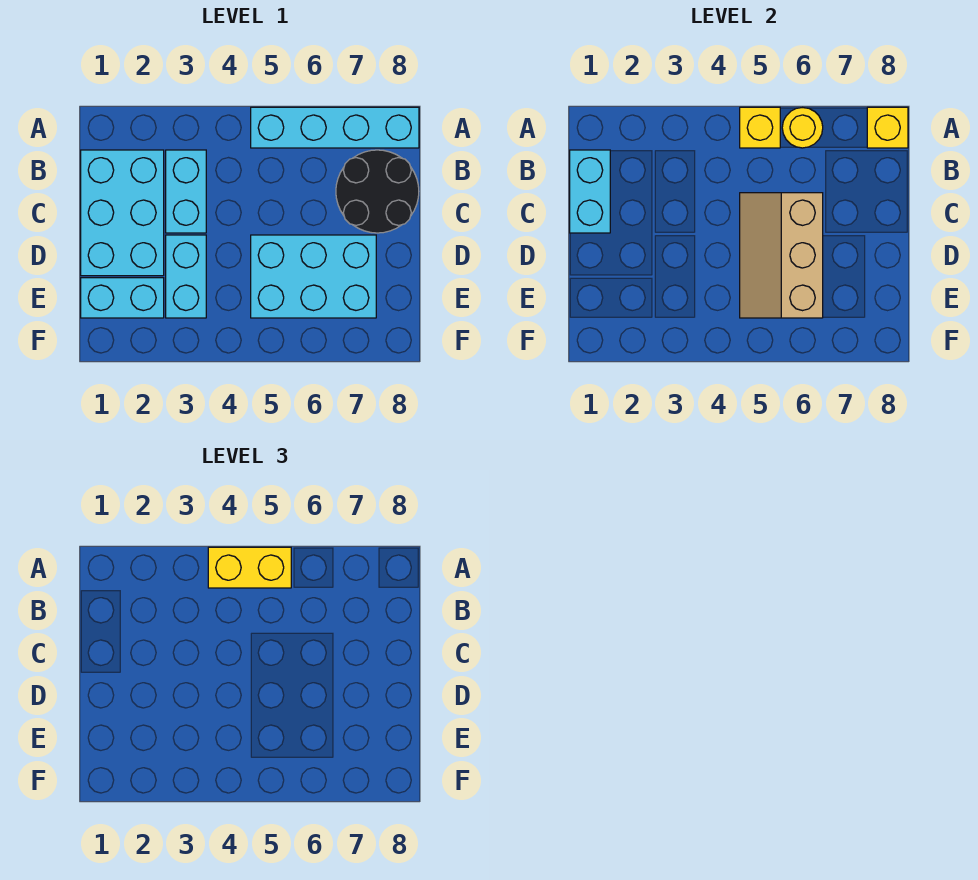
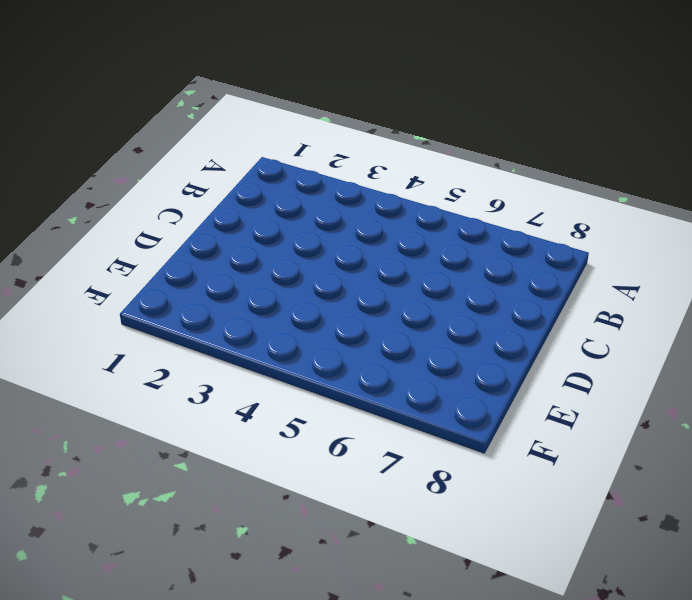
none -> cyan brick A5:A8 level 1
none -> cyan brick B1:D2 level 1
none -> cyan brick B3:C3 level 1

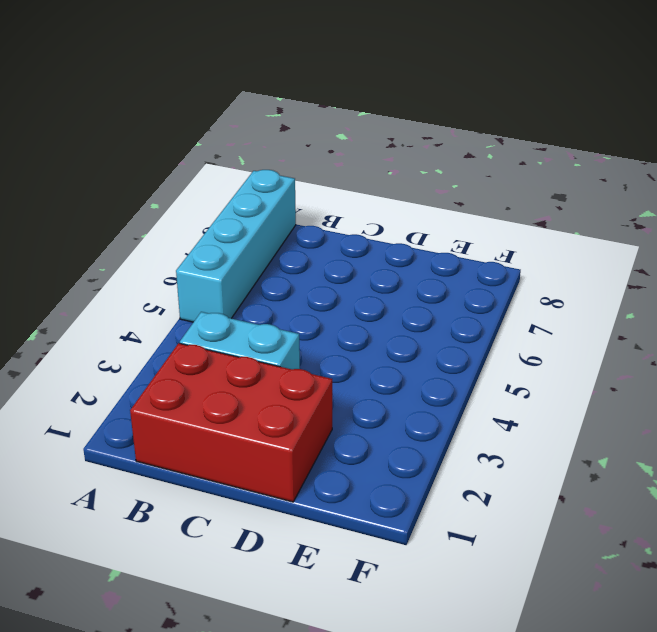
red brick B1:D2 level 1 -> cyan brick B1:D2 level 1
none -> black round brick B7:C8 level 1
none -> cyan brick D3:E3 level 1
none -> cyan brick D5:E7 level 1

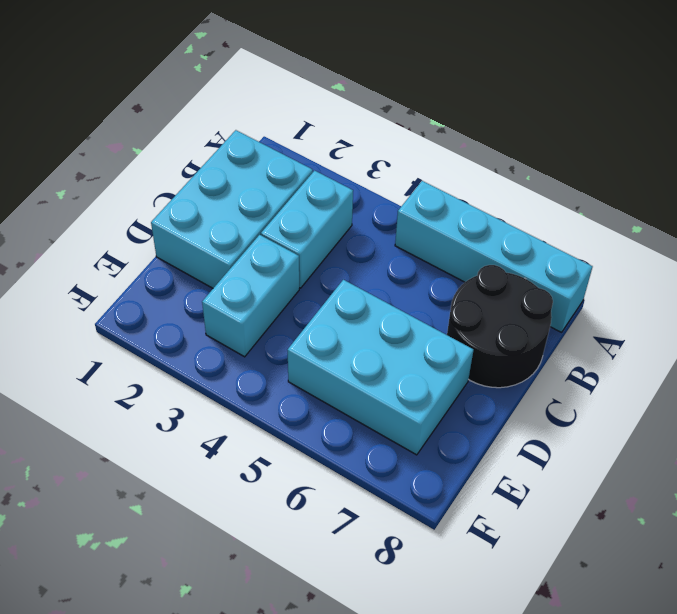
none -> cyan brick E1:E2 level 1
none -> yellow brick A5 level 2
none -> yellow round brick A6 level 2

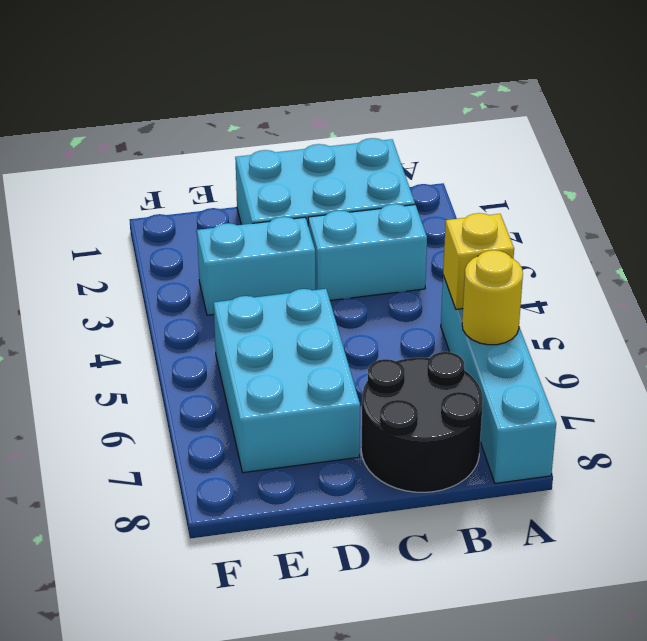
none -> cyan brick E1:E2 level 1
none -> yellow brick A8 level 2
none -> cyan brick B1:C1 level 2

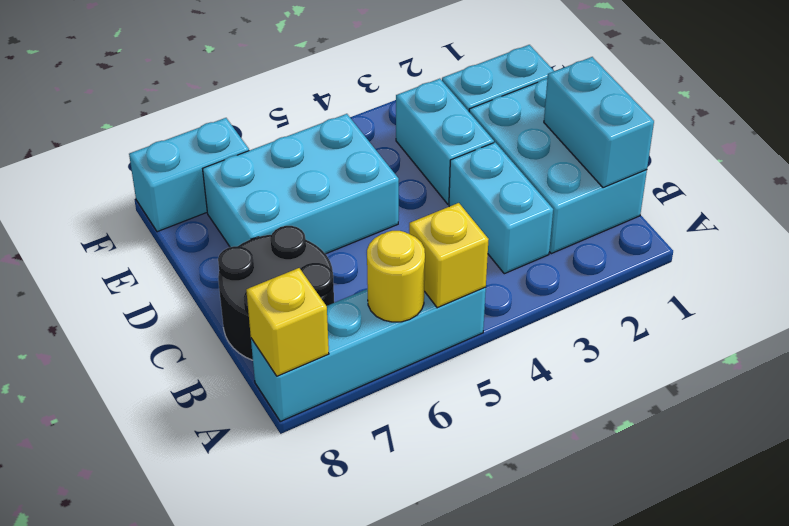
cyan brick F7:F8 level 1 -> none
none -> tan slope C5:E6 level 2 top 6
none -> yellow brick A4:A5 level 3

